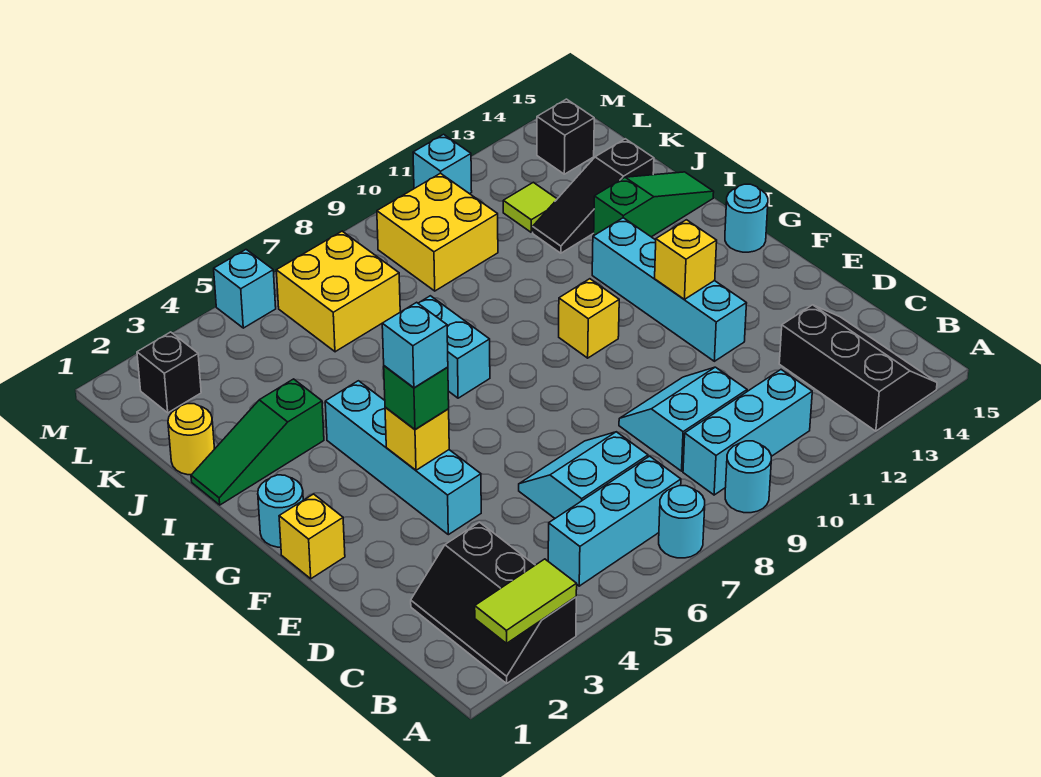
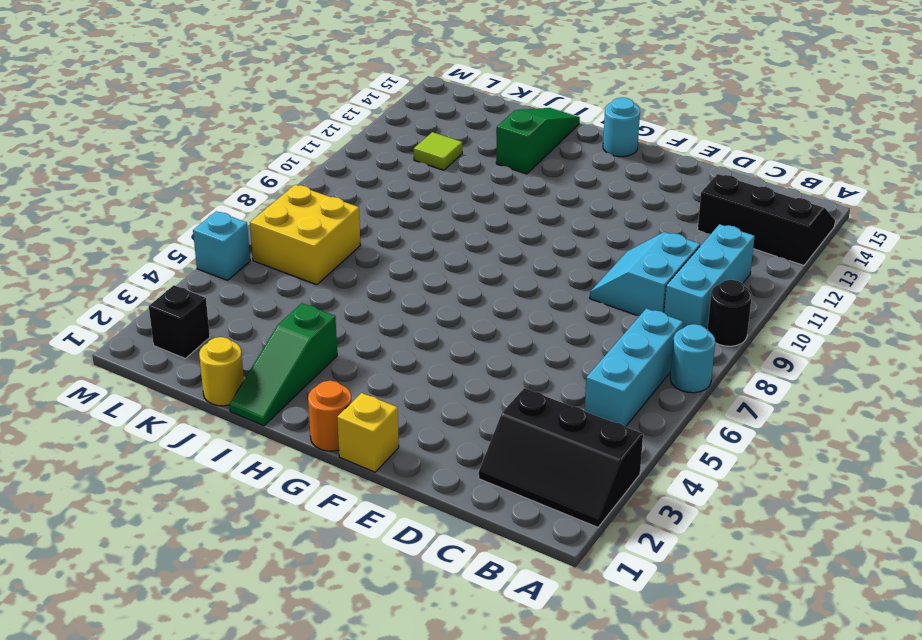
black round brick A9 level 1 -> cyan round brick A9 level 1
orange round brick G1 level 1 -> cyan round brick G1 level 1
none -> cyan slope C6:D7 level 1 top C
none -> cyan brick E4:H4 level 1
none -> cyan brick E12:H12 level 1
none -> yellow brick G10 level 1

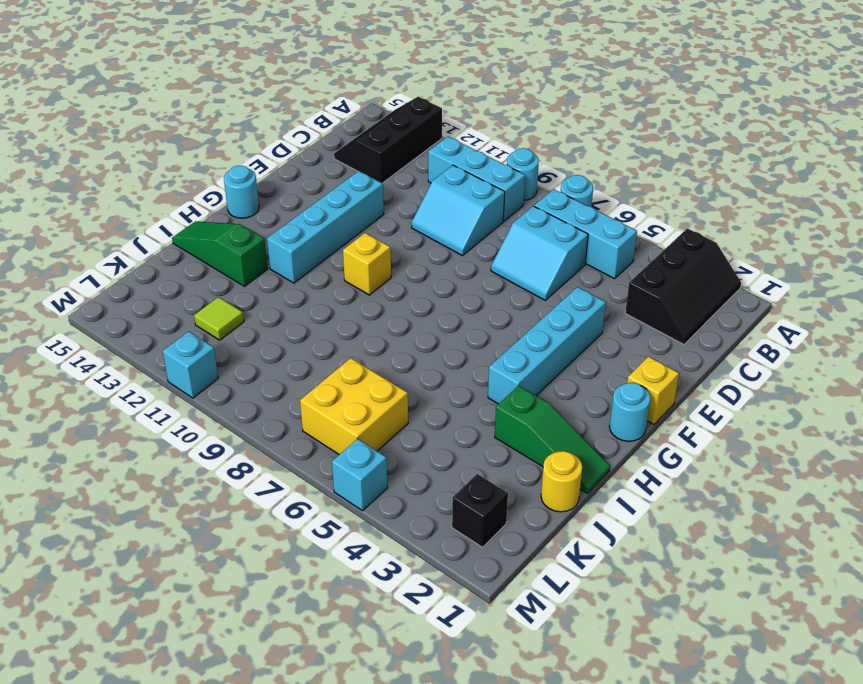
none -> cyan brick H7:I7 level 1
none -> black slope J12:J14 level 1 top 14
none -> yellow brick K9:L10 level 1
none -> black brick L14 level 1

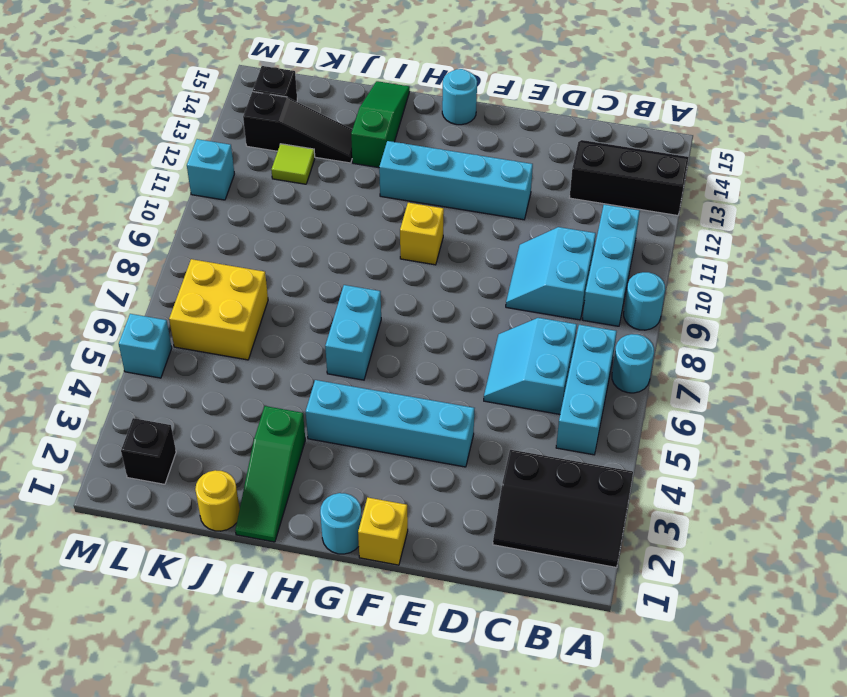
cyan brick H6:H7 level 1 -> cyan brick H7:I7 level 1
black slope J13:L13 level 1 top L -> black slope J12:J14 level 1 top 14
none -> yellow brick K9:L10 level 1
none -> lime tile A2:A3 level 2
none -> yellow brick F4 level 2
none -> yellow brick F12 level 2

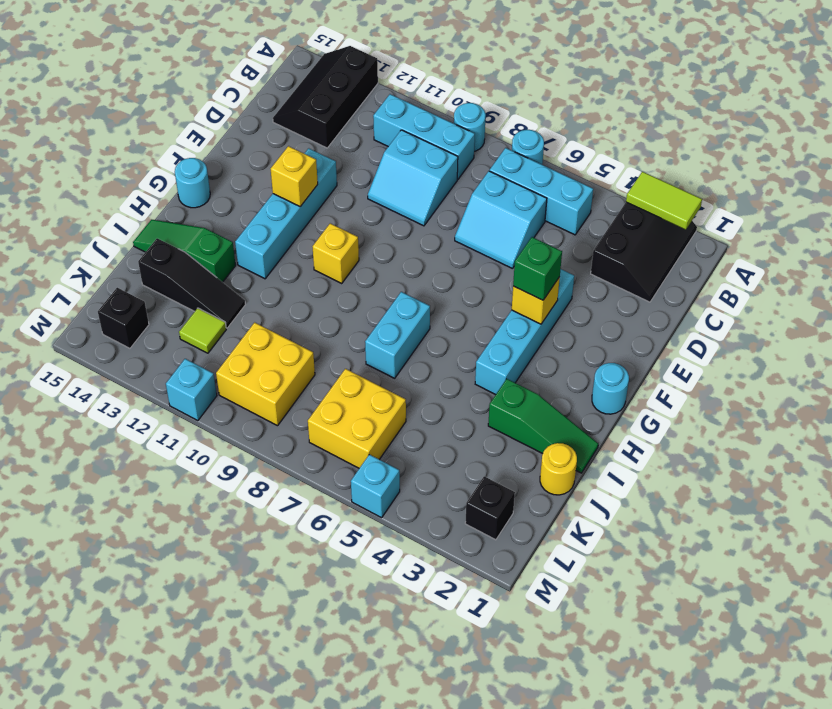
none -> yellow brick F1 level 1
none -> cyan brick F4 level 4

